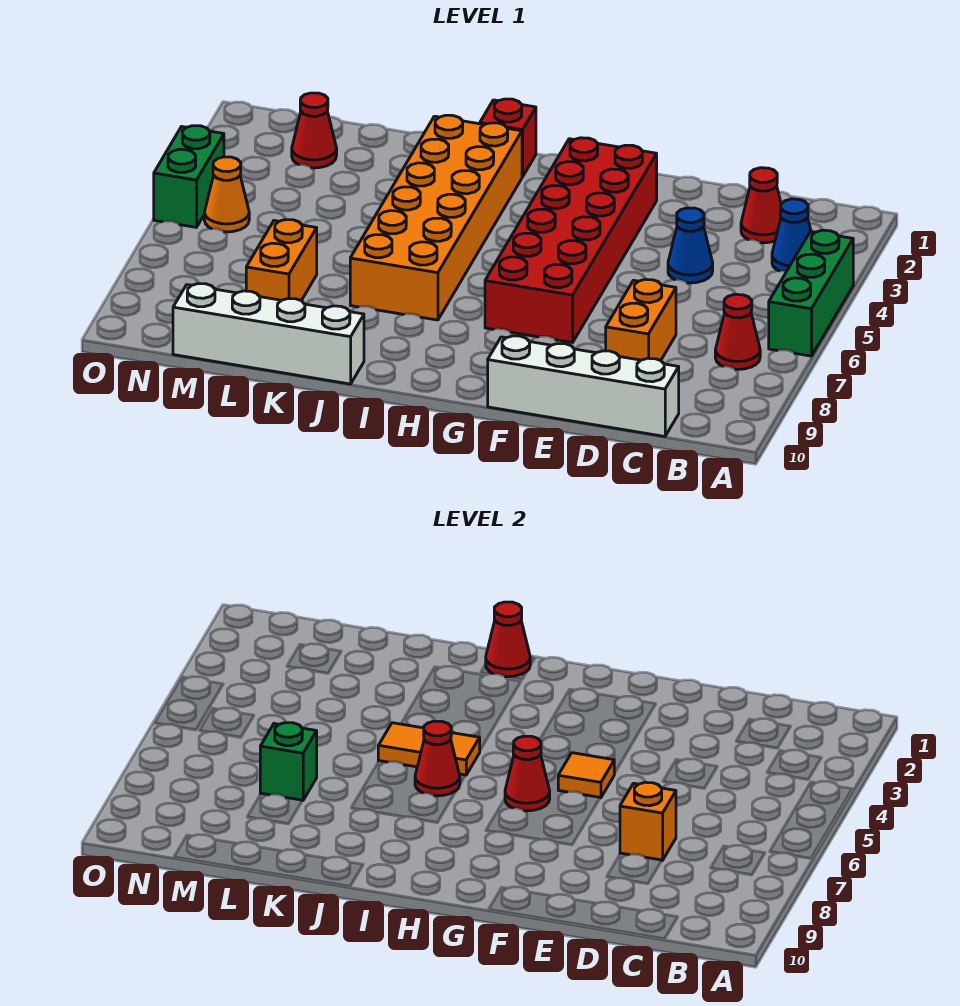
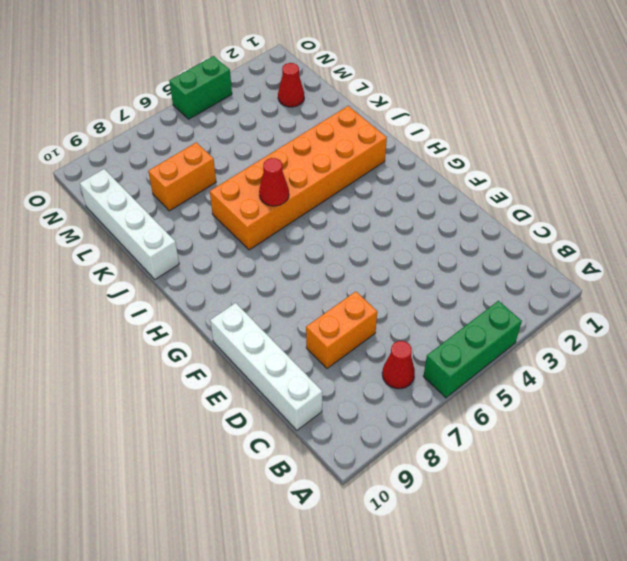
none -> blue cone B3 level 1
none -> red cone C2 level 1
none -> blue cone D4 level 1

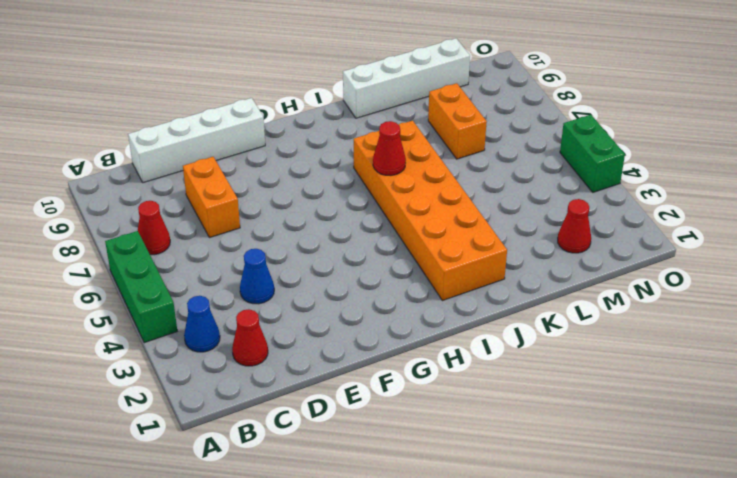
none -> red brick F2:G7 level 1
none -> red brick I1 level 1
none -> orange cone N5 level 1

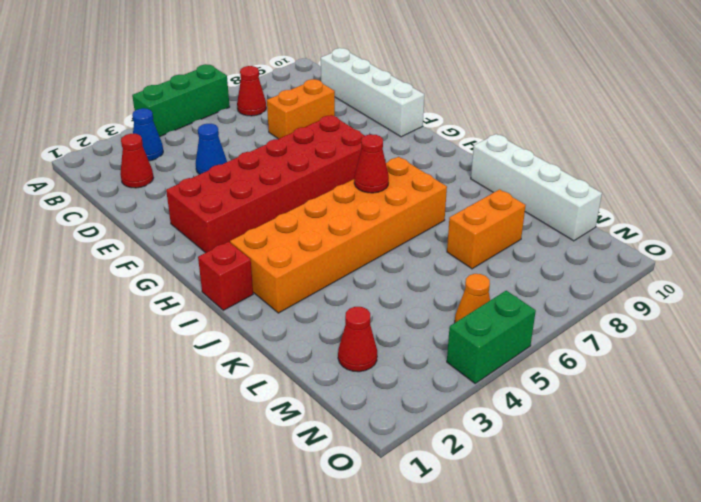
none -> orange brick D7 level 2
none -> orange tile F5 level 2
none -> red cone G6 level 2

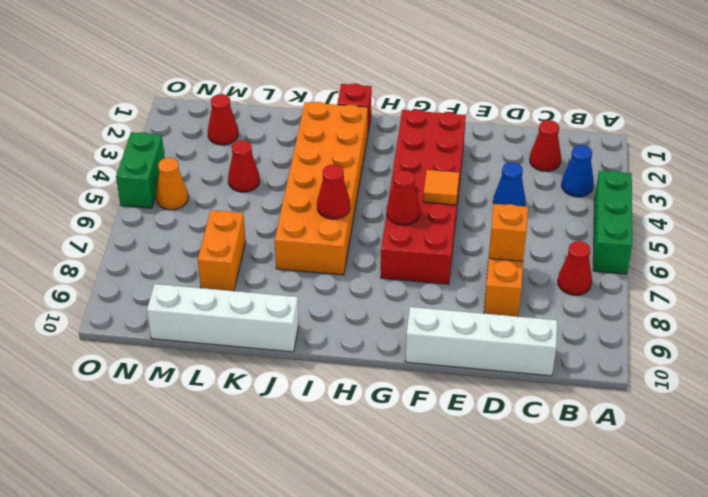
red cone L4 level 1 -> red cone I1 level 2
none -> orange tile I5:J5 level 2
none -> green brick L7 level 2

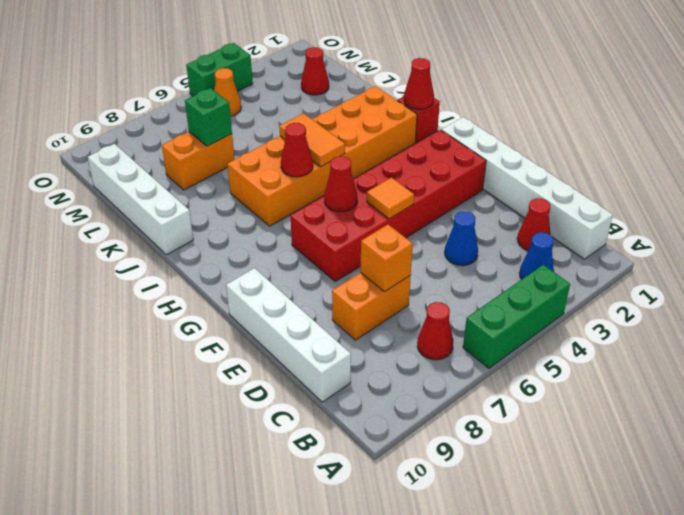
white brick B1:G1 level 1 -> none

